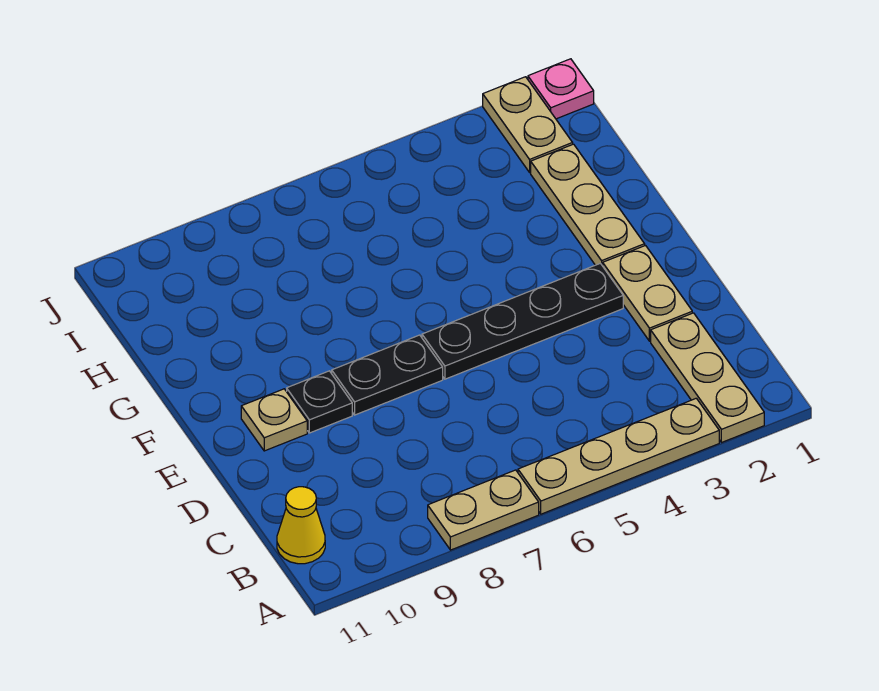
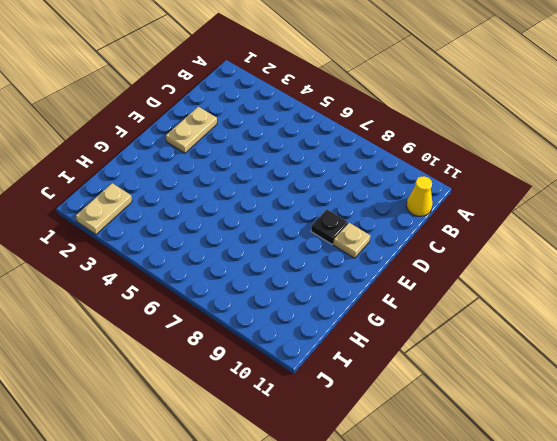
none -> tan plate A2:C2 level 1
none -> tan plate A3:A6 level 1
none -> tan plate A7:A8 level 1

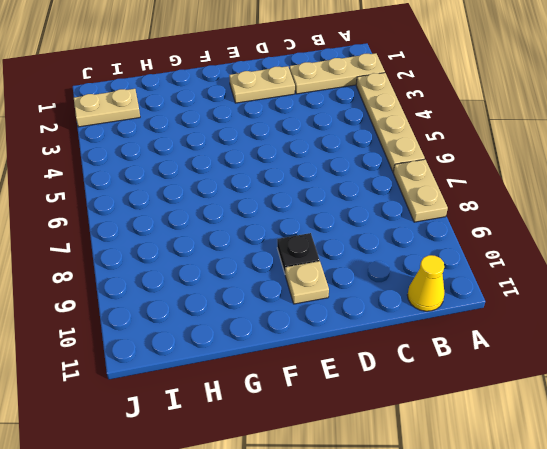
none -> black plate E3:E6 level 1
none -> black plate E7:E8 level 1
none -> tan plate F2:H2 level 1

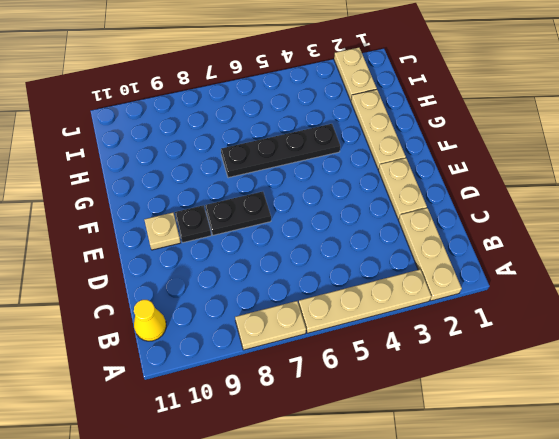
black plate G4:G7 level 1 -> black plate E3:E6 level 1
none -> pink plate J1 level 1

